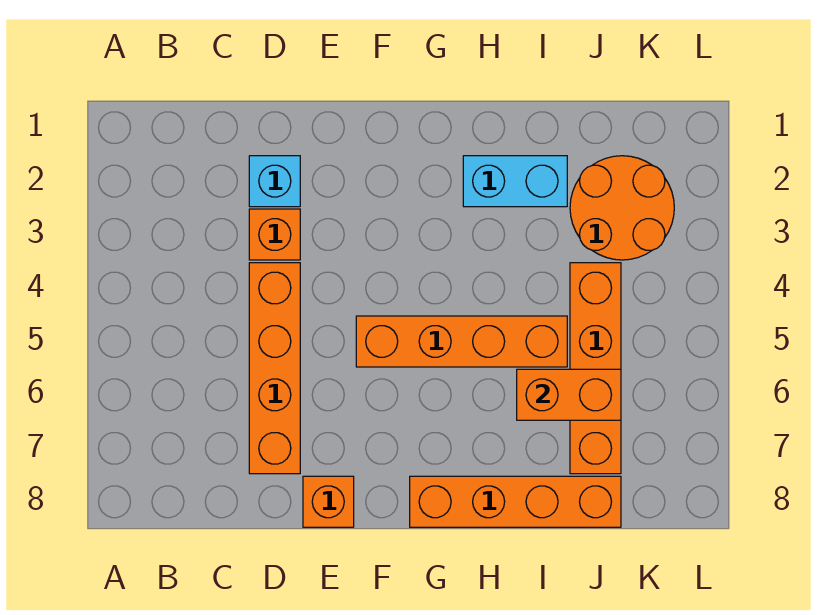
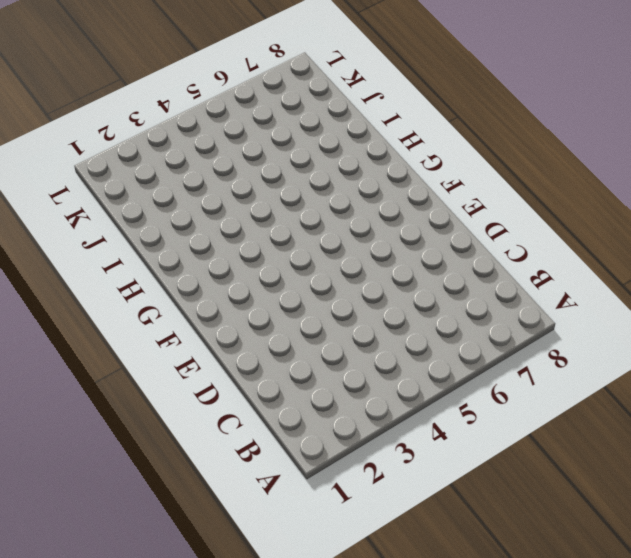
none -> cyan brick D2 level 1
none -> orange brick D3 level 1

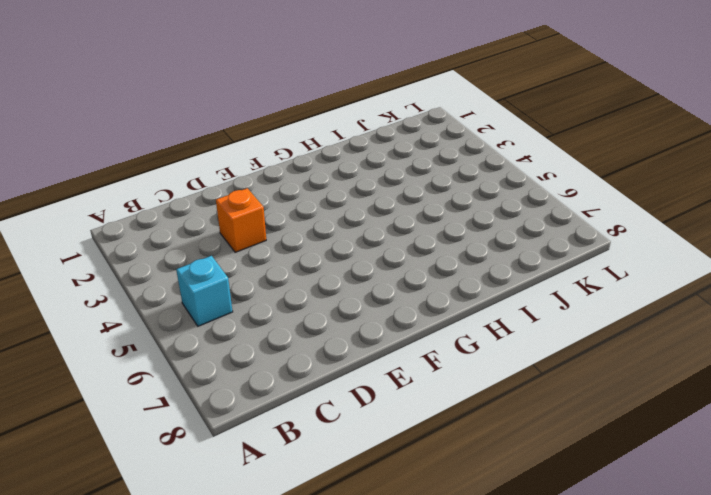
cyan brick B5 level 1 -> cyan brick D2 level 1
none -> orange brick D4:D7 level 1
none -> orange brick E8 level 1

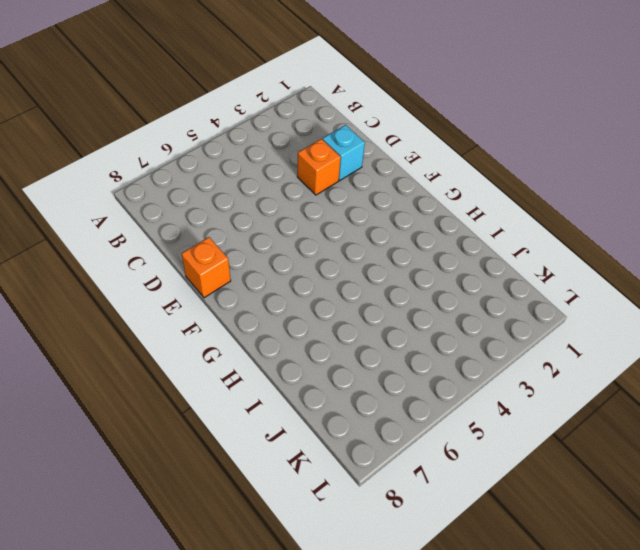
none -> orange brick D4:D7 level 1
none -> orange brick F5:I5 level 1

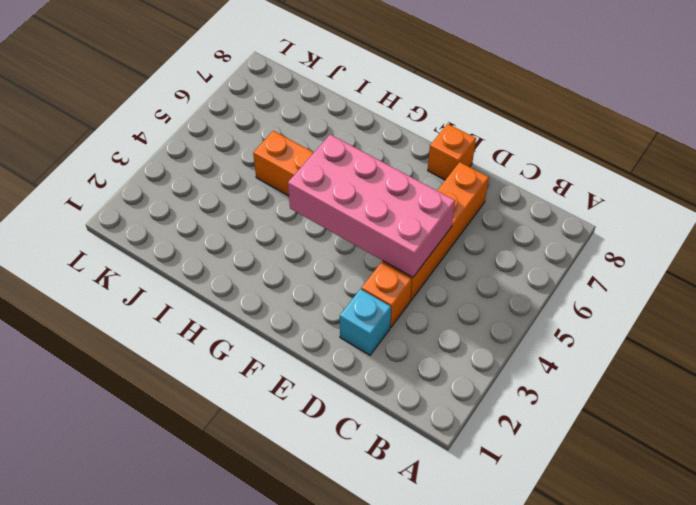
pink brick D4:G5 level 2 -> none
none -> orange brick G8:J8 level 1
none -> cyan brick H2:I2 level 1

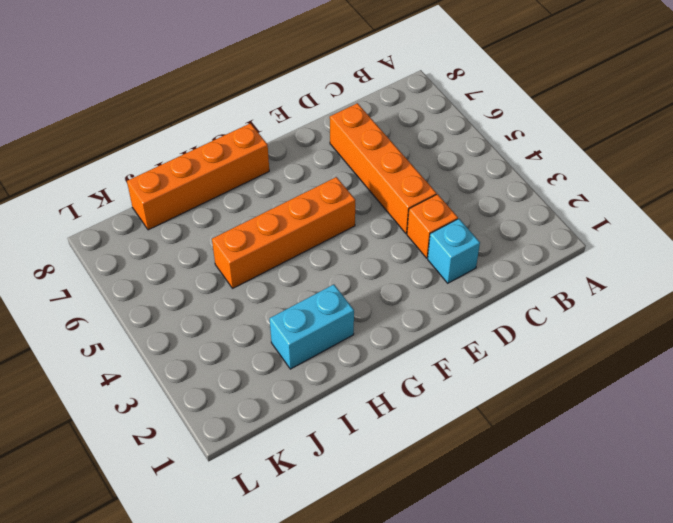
none -> orange brick E8 level 1
none -> orange round brick J2:K3 level 1

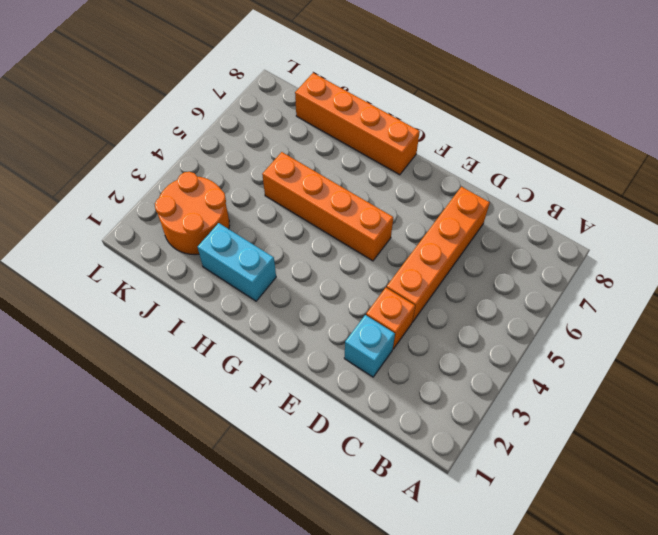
none -> orange brick E8 level 1
none -> orange brick J4:J7 level 1

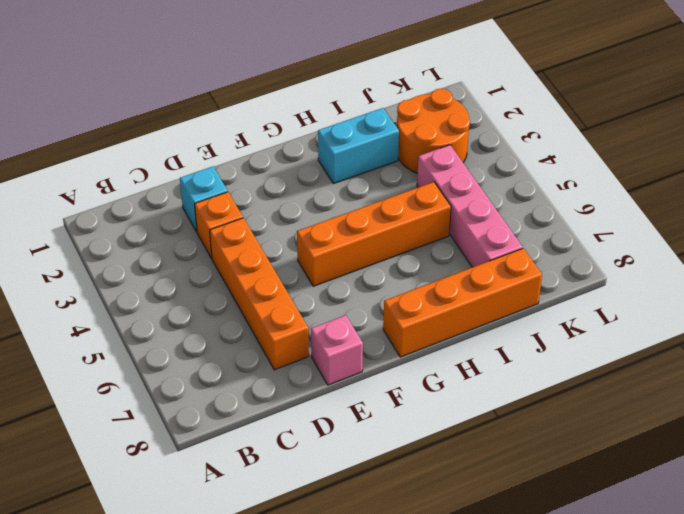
pink brick E8 level 1 -> orange brick E8 level 1
pink brick J4:J7 level 1 -> orange brick J4:J7 level 1
none -> orange brick I6:J6 level 2

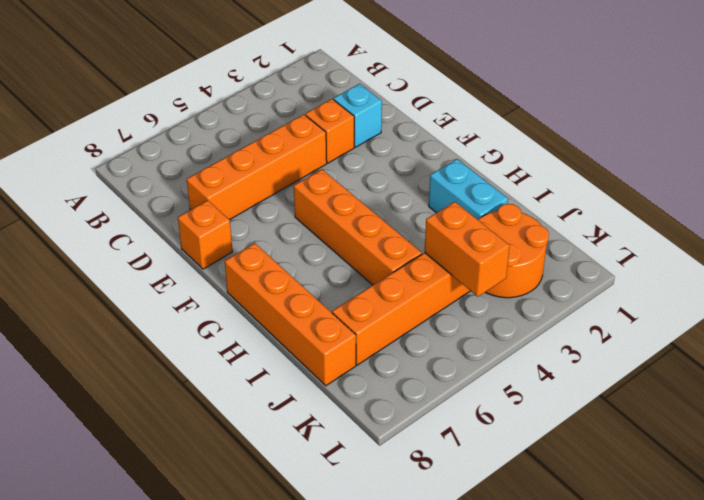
orange brick J4:K4 level 2 -> orange brick I6:J6 level 2

